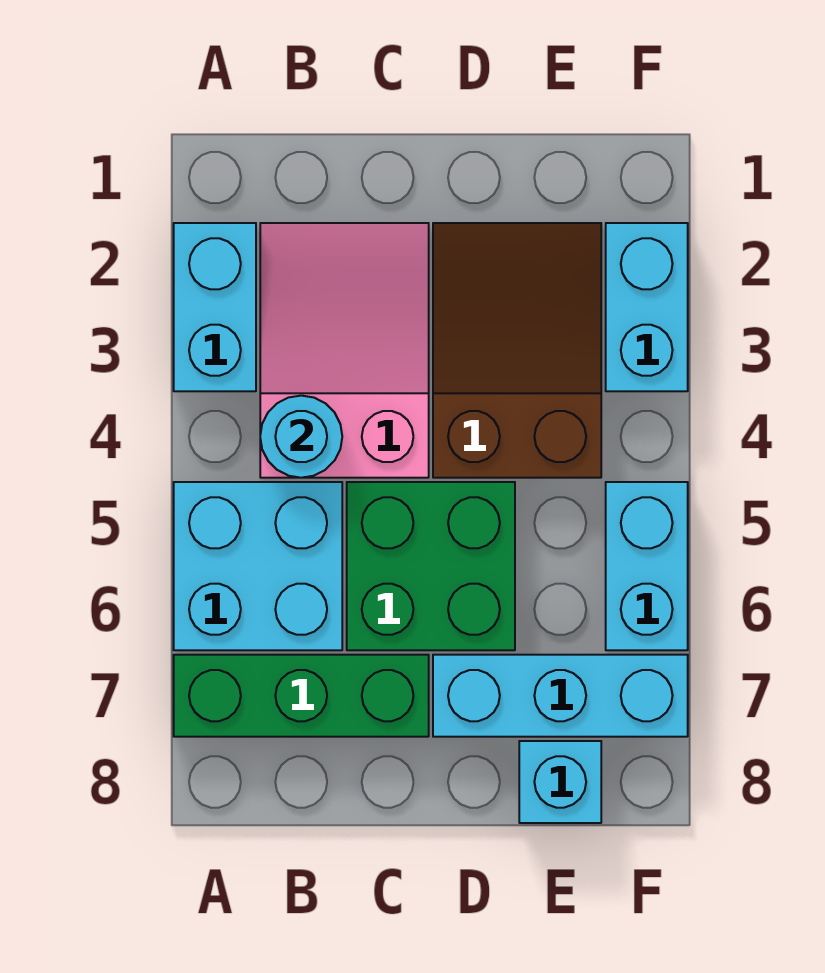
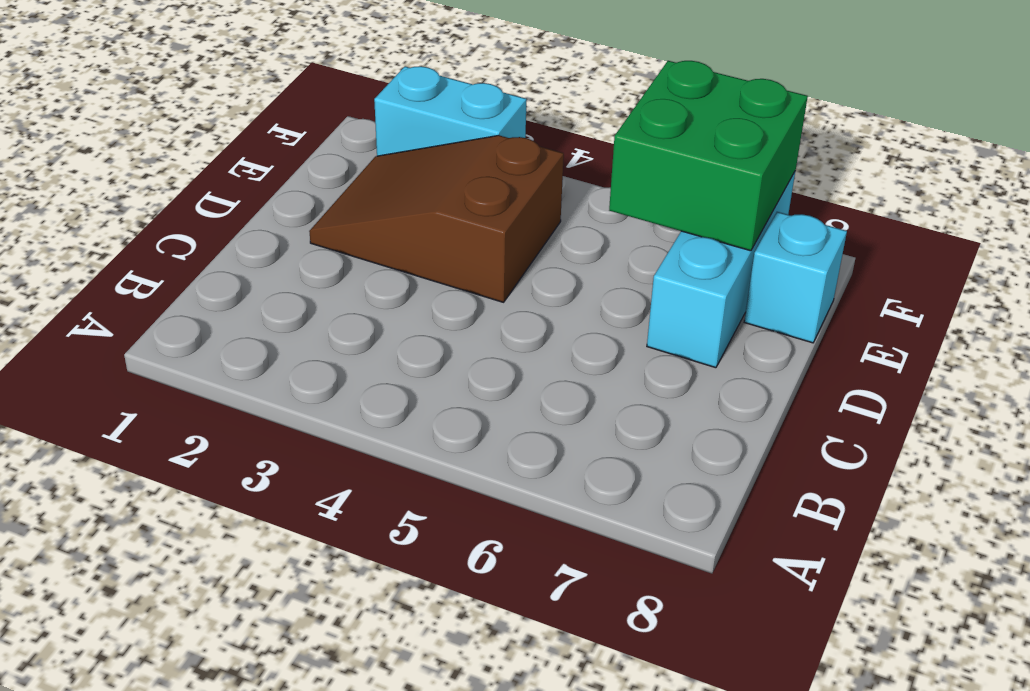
green brick E6:F7 level 2 -> green brick C5:D6 level 1
none -> cyan brick A2:A3 level 1
none -> cyan brick A5:B6 level 1

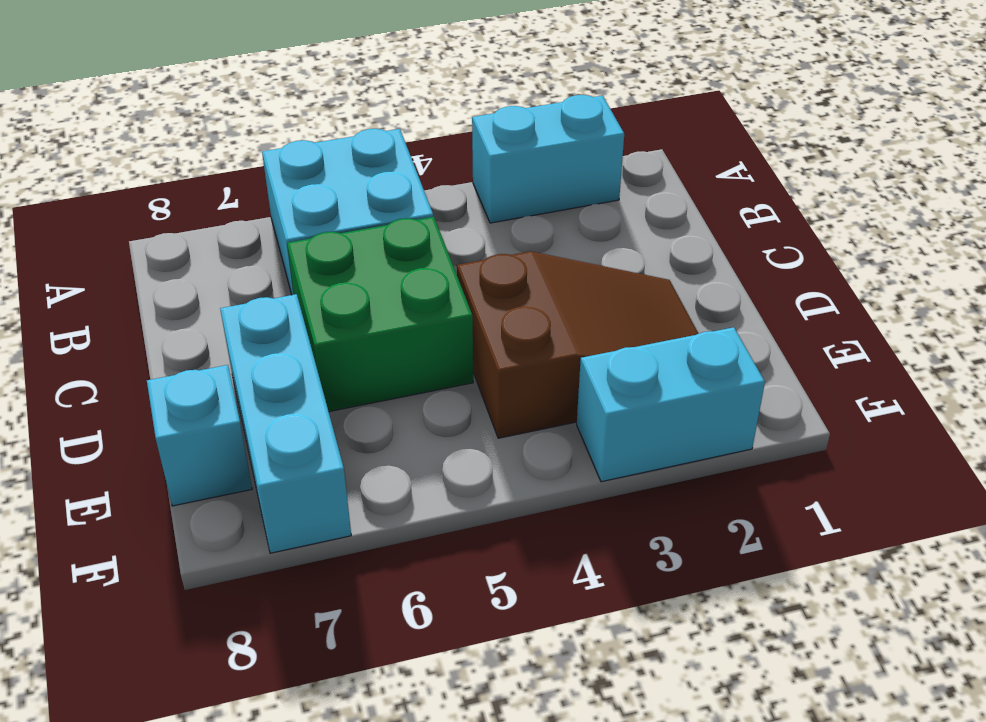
none -> green brick A7:C7 level 1
none -> pink slope B2:C4 level 1 top 4

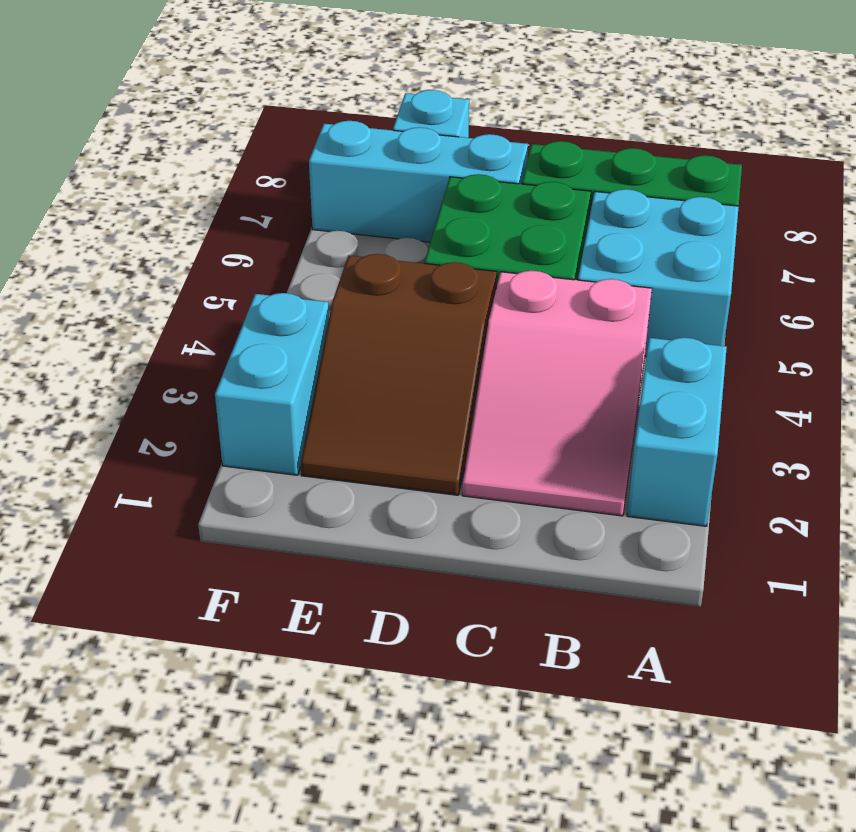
none -> cyan brick F5:F6 level 1
none -> cyan round brick B4 level 2

